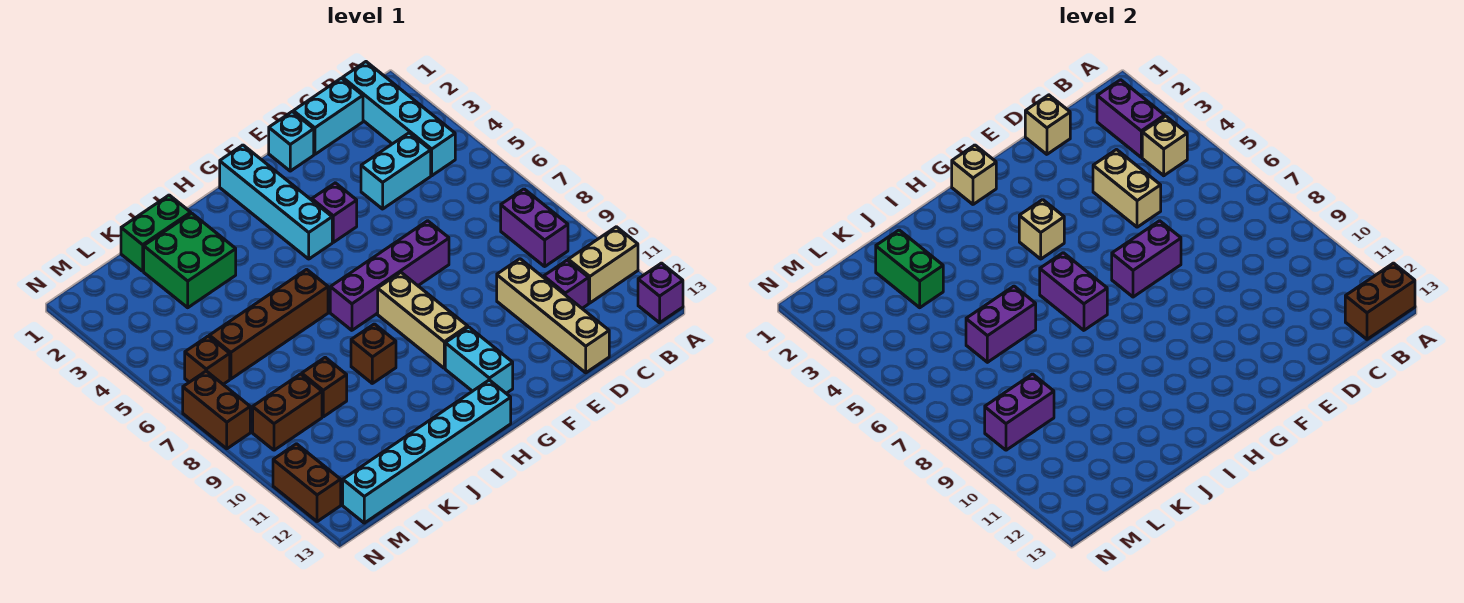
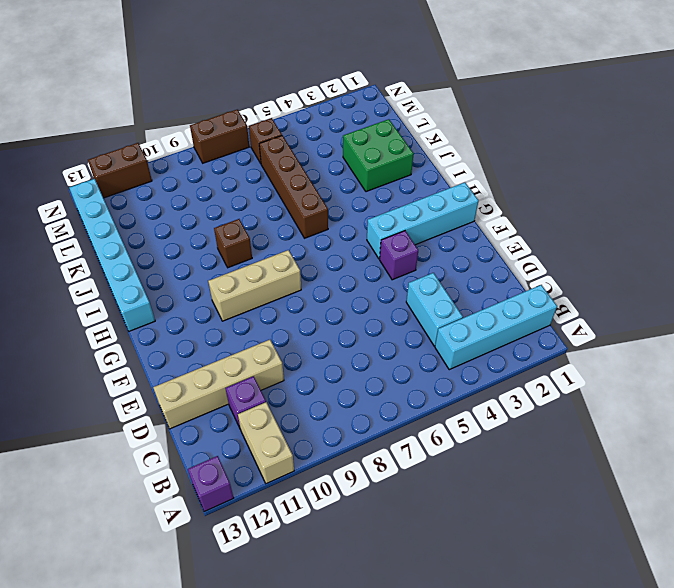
none -> purple brick B8:B9 level 1
none -> cyan brick C1:D1 level 1
none -> cyan brick E1 level 1
none -> purple brick E7:H7 level 1

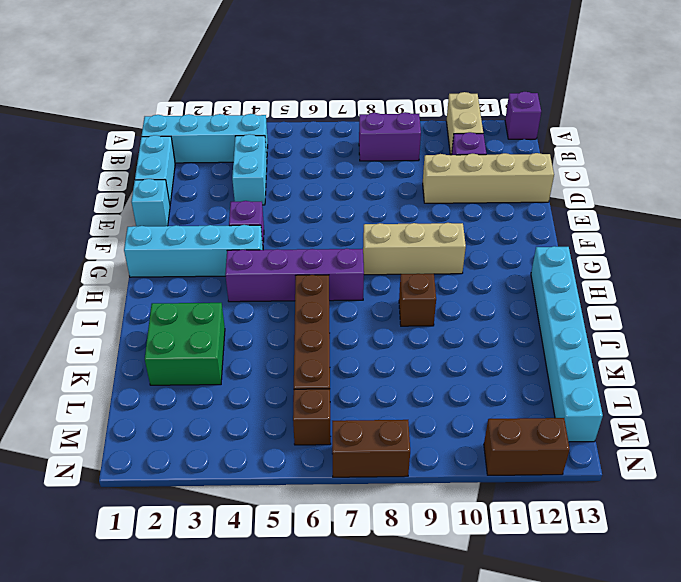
purple brick H4:H7 level 1 -> purple brick E7:H7 level 1
none -> cyan brick G11:G12 level 1
none -> green brick J1:K1 level 1
none -> brown brick K9 level 1
none -> brown brick L9:M9 level 1

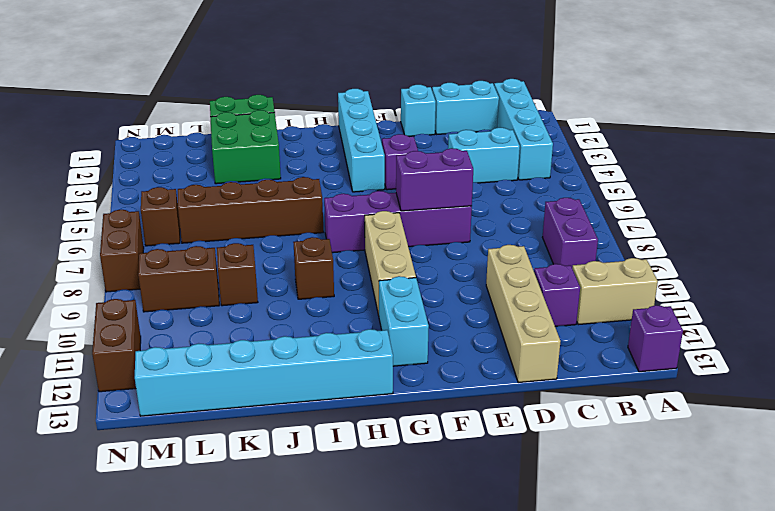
none -> brown brick A13:B13 level 2
none -> purple brick B2:B3 level 2
none -> tan brick B4 level 2
none -> tan brick D1 level 2

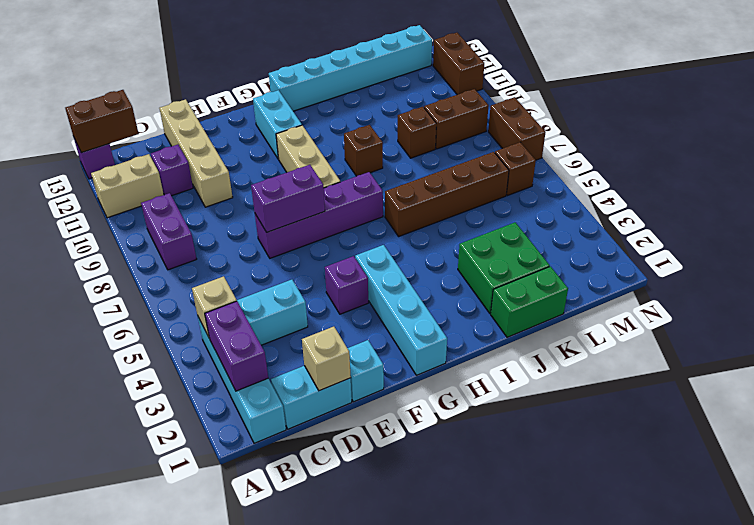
none -> tan brick D4:D5 level 2
none -> tan brick G1 level 2
none -> tan brick G4 level 2
none -> purple brick H6:H7 level 2

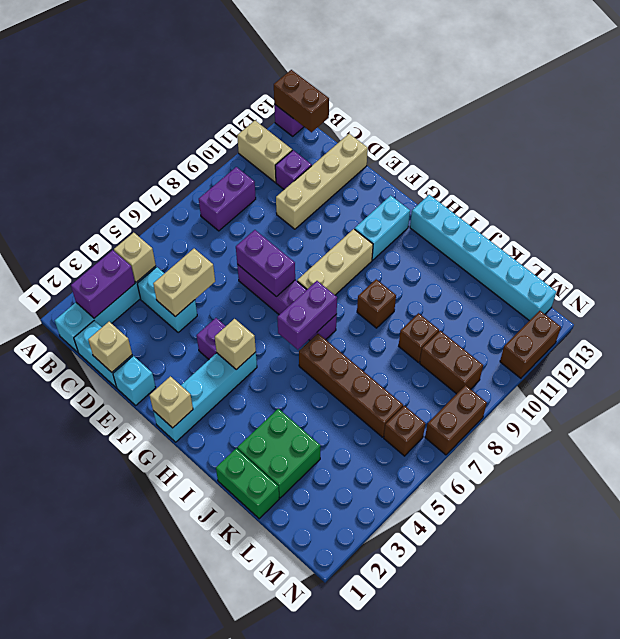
none -> purple brick J6:K6 level 2
none -> green brick K2:K3 level 2
none -> purple brick L9:M9 level 2

